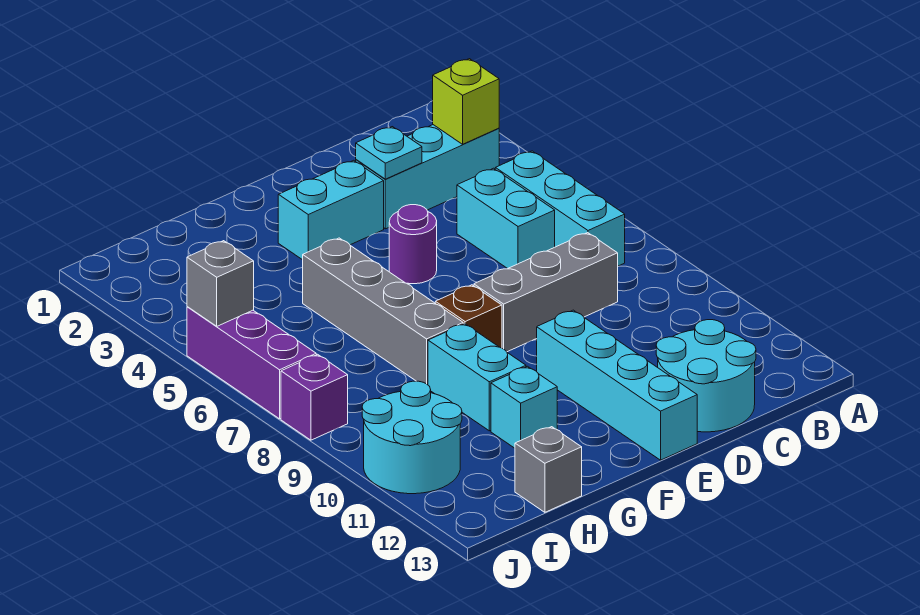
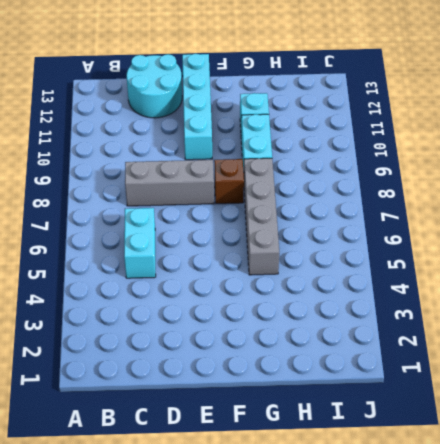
none -> cyan brick B3:D3 level 1
none -> cyan brick B5:B7 level 1
none -> cyan brick E3:F3 level 1

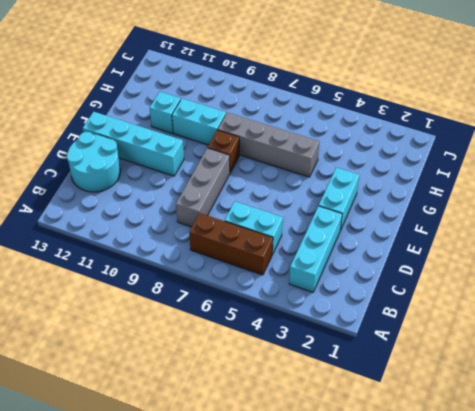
brown brick B5:B7 level 1 -> cyan brick B5:B7 level 1
none -> purple round brick E5 level 1
none -> grey brick H13 level 1
none -> cyan round brick I10:J11 level 1

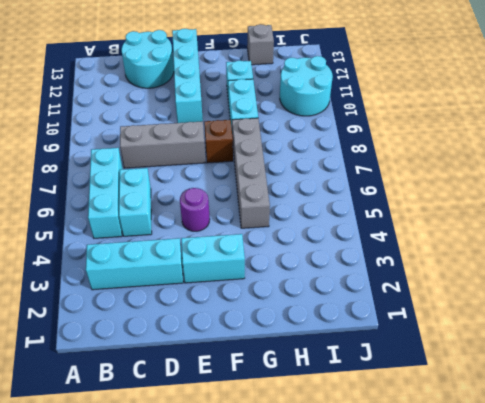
none -> purple brick J5:J7 level 1
none -> purple brick J8 level 1
none -> lime brick B3 level 2

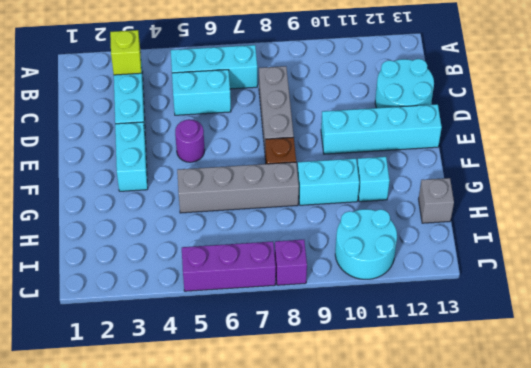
none -> cyan plate D3 level 2
none -> grey brick J5 level 2

